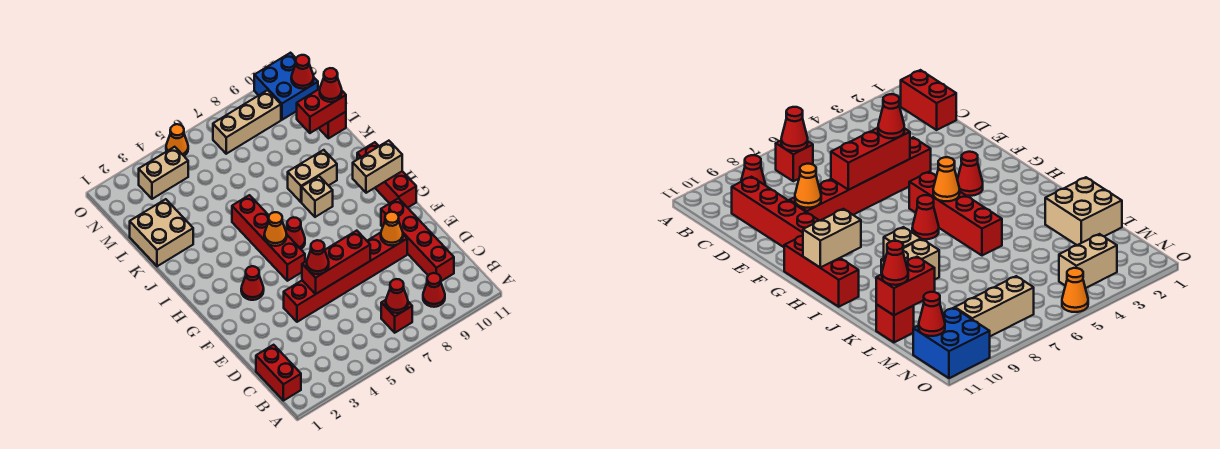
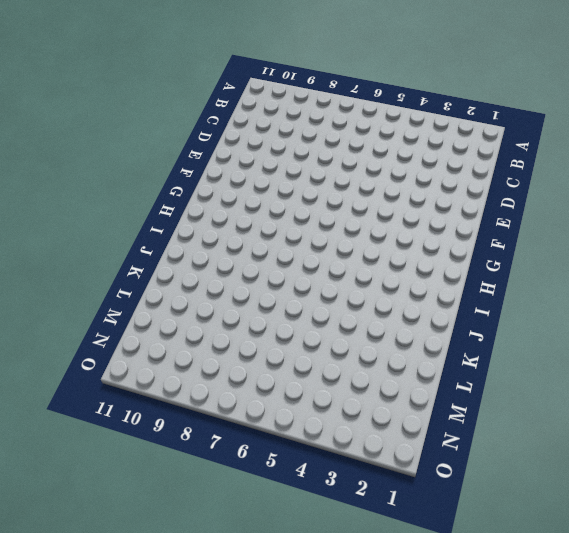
none -> red brick B1:C1 level 1
none -> red brick B7 level 1
none -> red cone B9 level 1

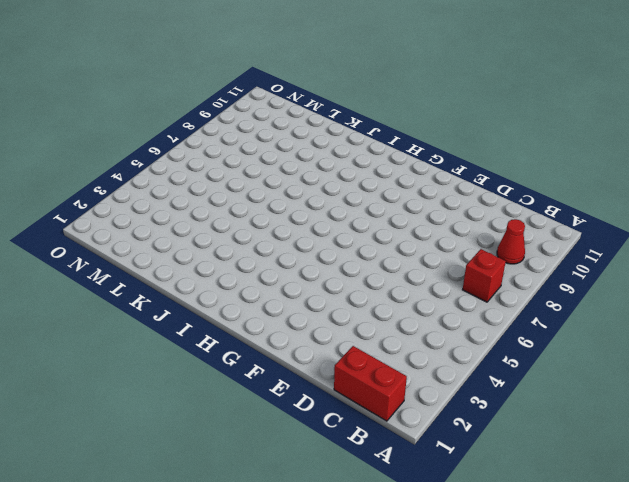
none -> red brick C10:F10 level 1
none -> red brick E4:E9 level 1
none -> red cone G3 level 1

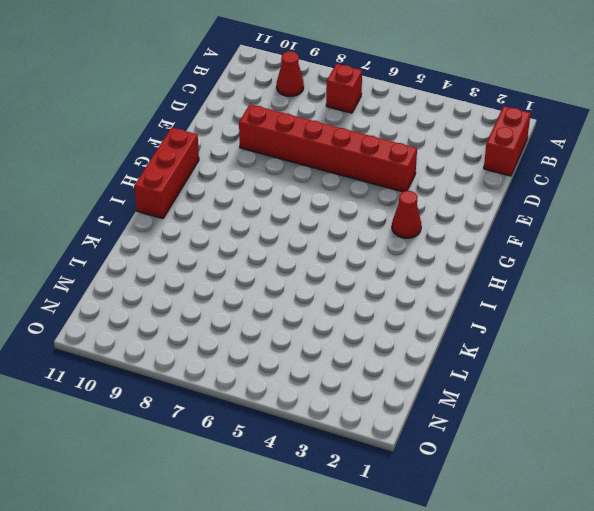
none -> red brick C10:F10 level 1
none -> red brick G5:J5 level 1
none -> red cone H6 level 1

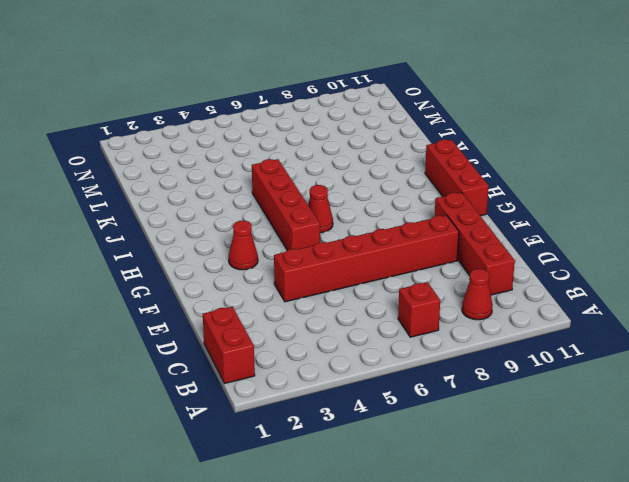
none -> tan brick I8 level 1
none -> tan brick J8:J9 level 1
none -> tan brick K1:L2 level 1

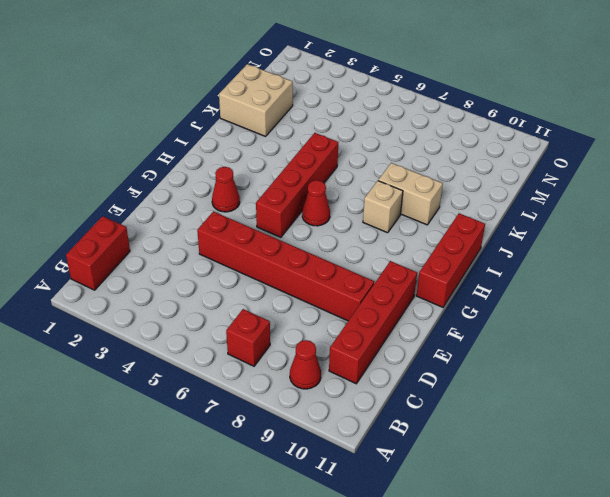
none -> red brick L11 level 1
none -> tan brick N3:N4 level 1
none -> tan brick N7:N9 level 1

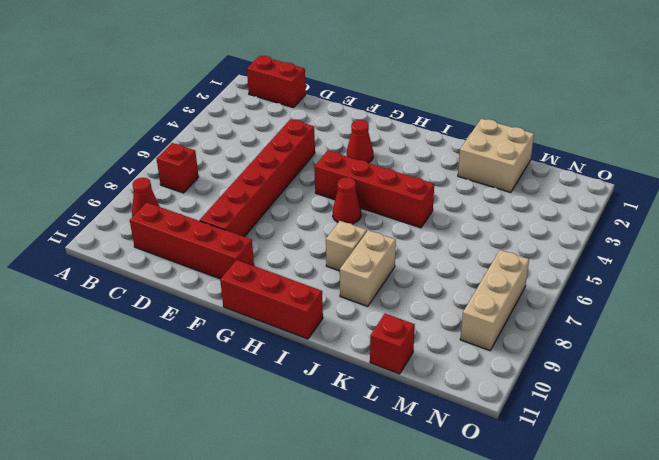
none -> tan brick N3:N4 level 1
none -> blue brick N10:O11 level 1
none -> orange cone O5 level 1

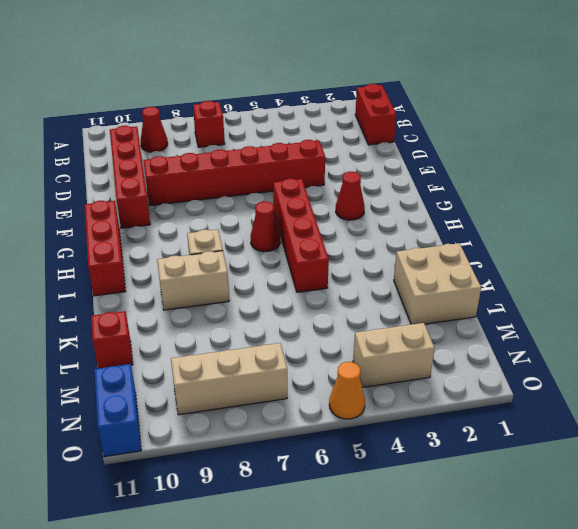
blue brick N11:O11 level 1 -> blue brick N10:O11 level 1
none -> red cone B7 level 2
none -> red brick E5:E7 level 2
none -> orange cone E9 level 2

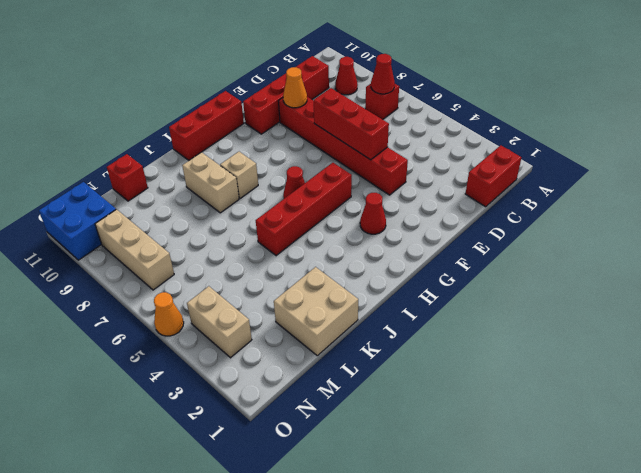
none -> orange cone H5 level 2
none -> tan brick H10:H11 level 2
none -> red brick L10:L11 level 2

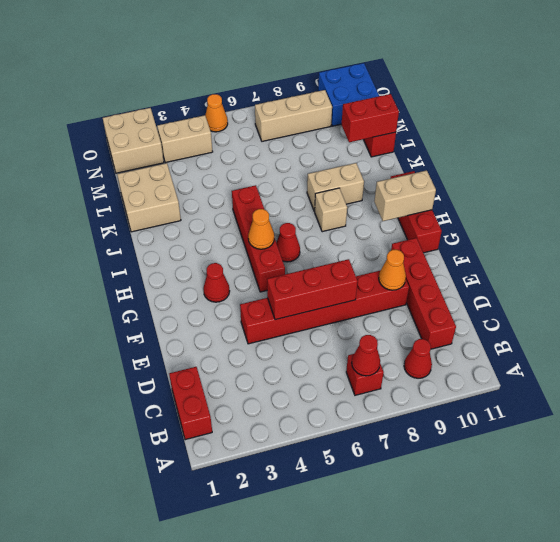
tan brick N1:O2 level 1 -> none
none -> red cone N11 level 2
none -> red cone E5 level 3
none -> red cone L11 level 3

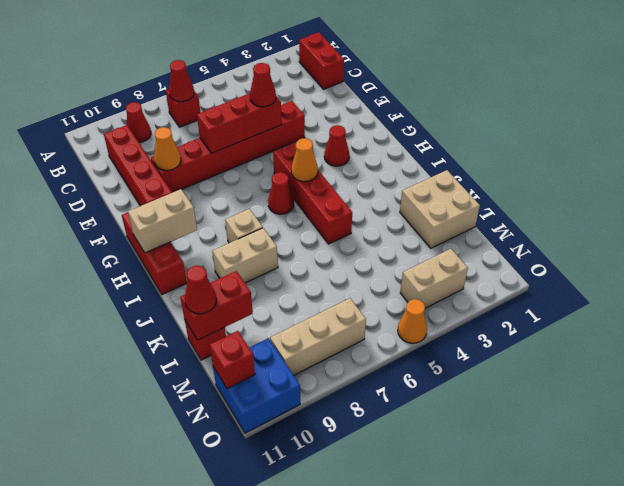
red brick N11 level 2 -> red cone N11 level 2

